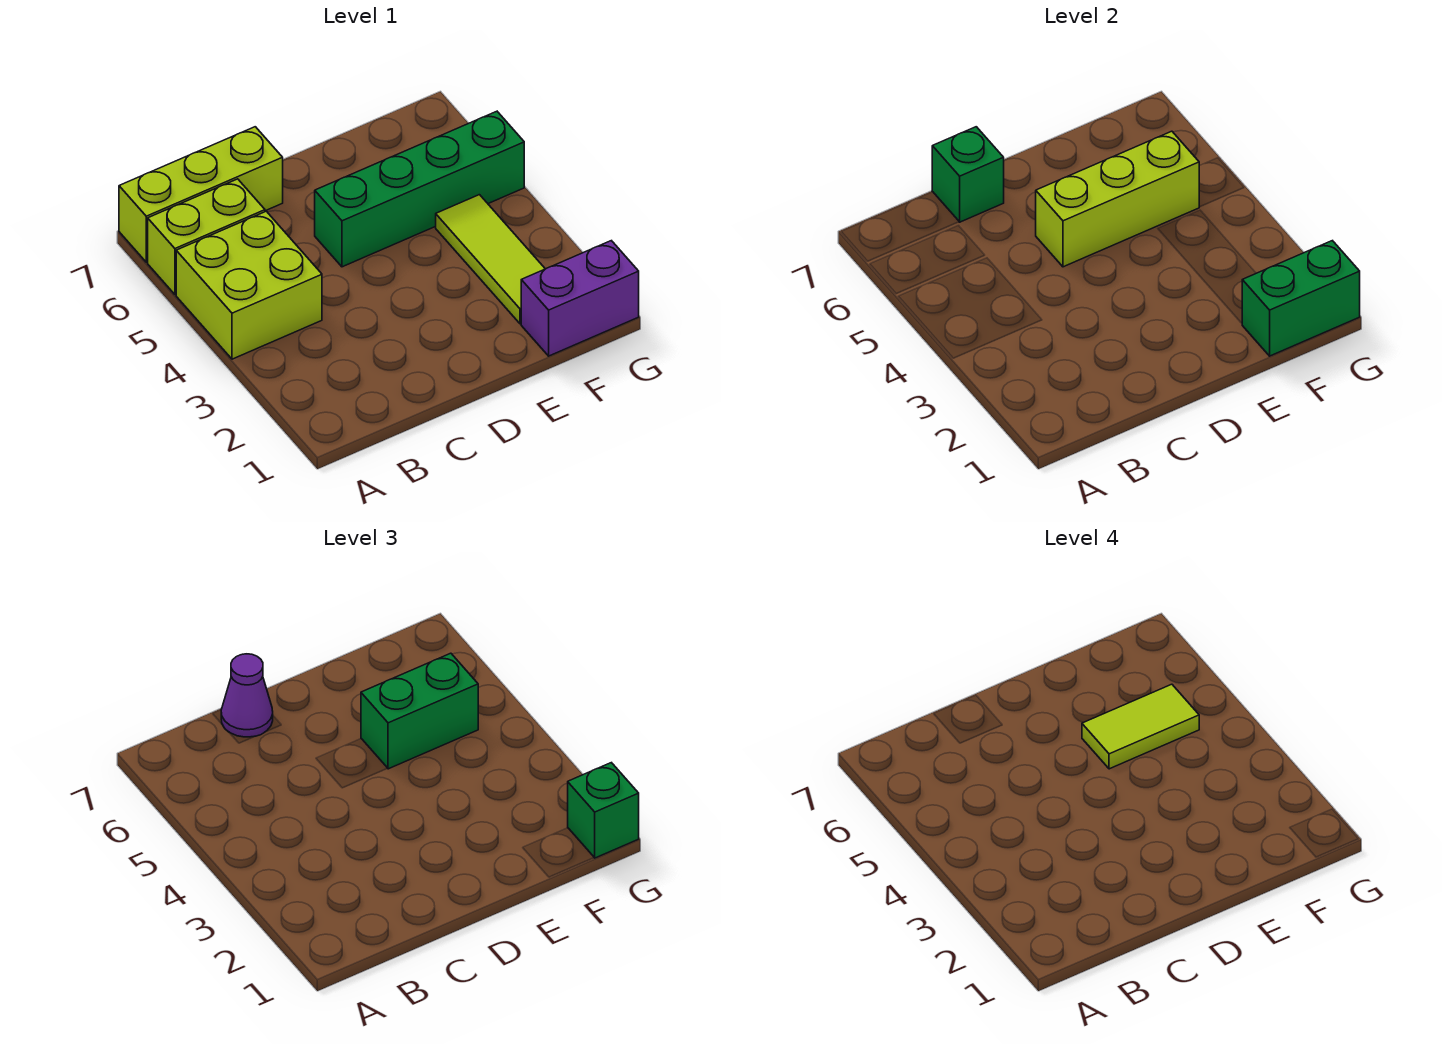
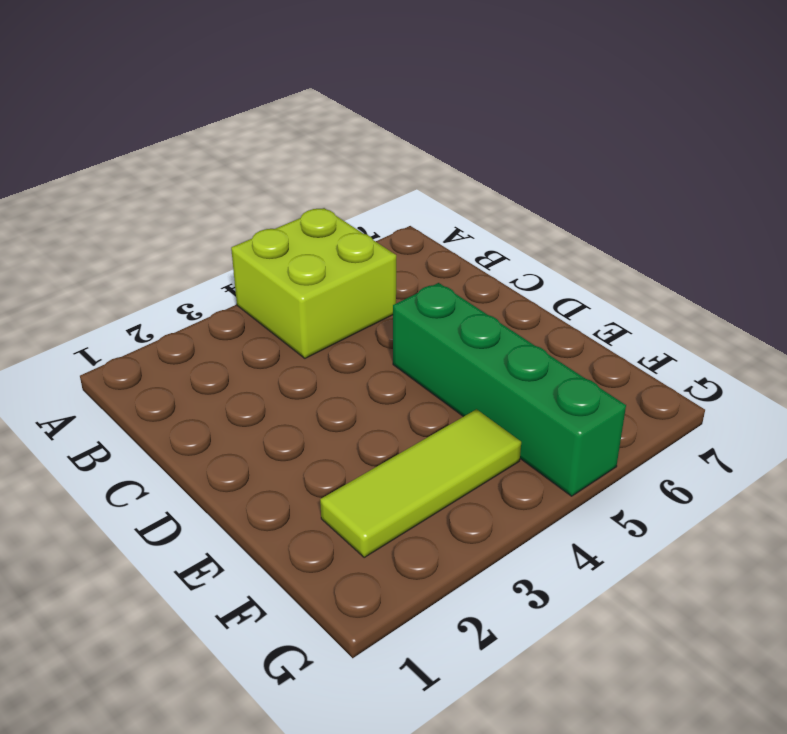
none -> lime brick A6:B6 level 1
none -> lime brick A7:C7 level 1
none -> purple brick F1:G1 level 1

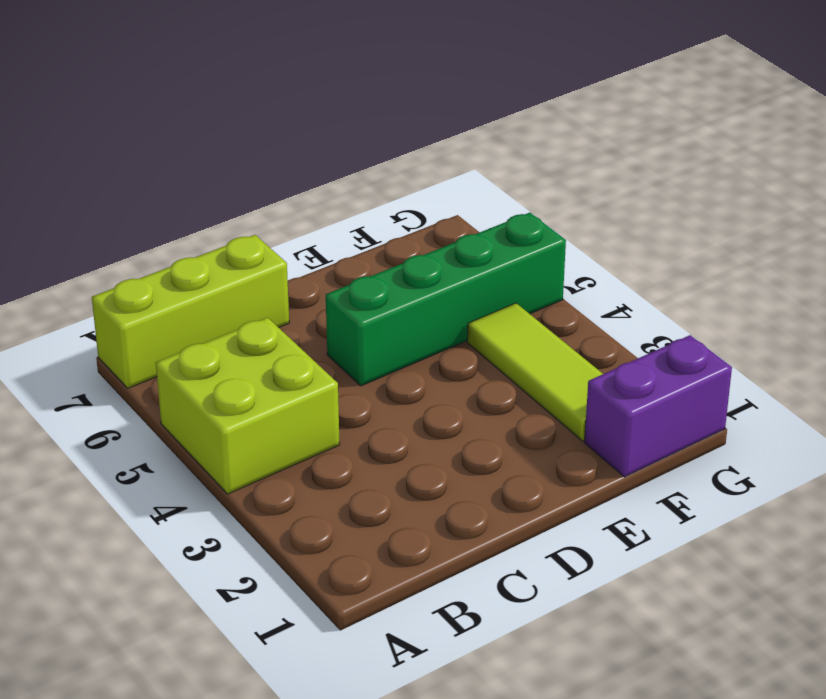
none -> lime brick A6:B6 level 1
none -> green brick C7 level 2
none -> lime brick D5:F5 level 2

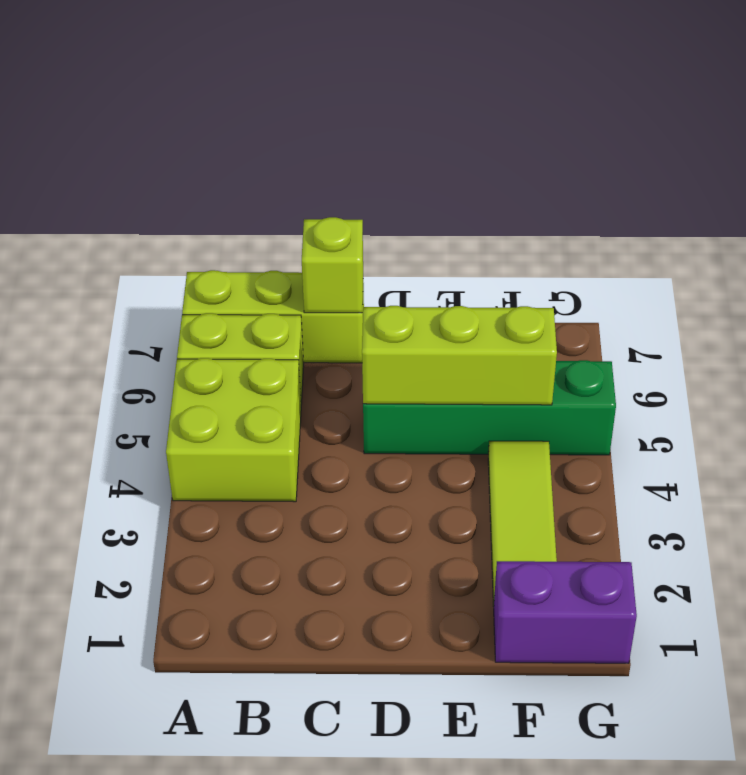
lime brick C7 level 2 -> green brick C7 level 2
none -> green brick F1:G1 level 2
none -> purple cone C7 level 3
none -> green brick E5:F5 level 3

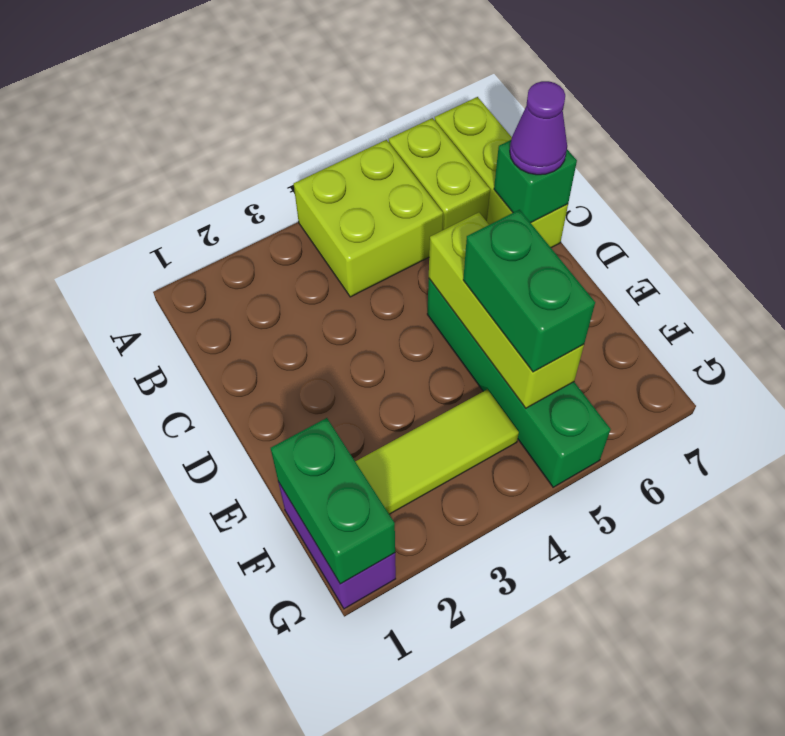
none -> green brick G1 level 3
none -> lime tile E5:F5 level 4

